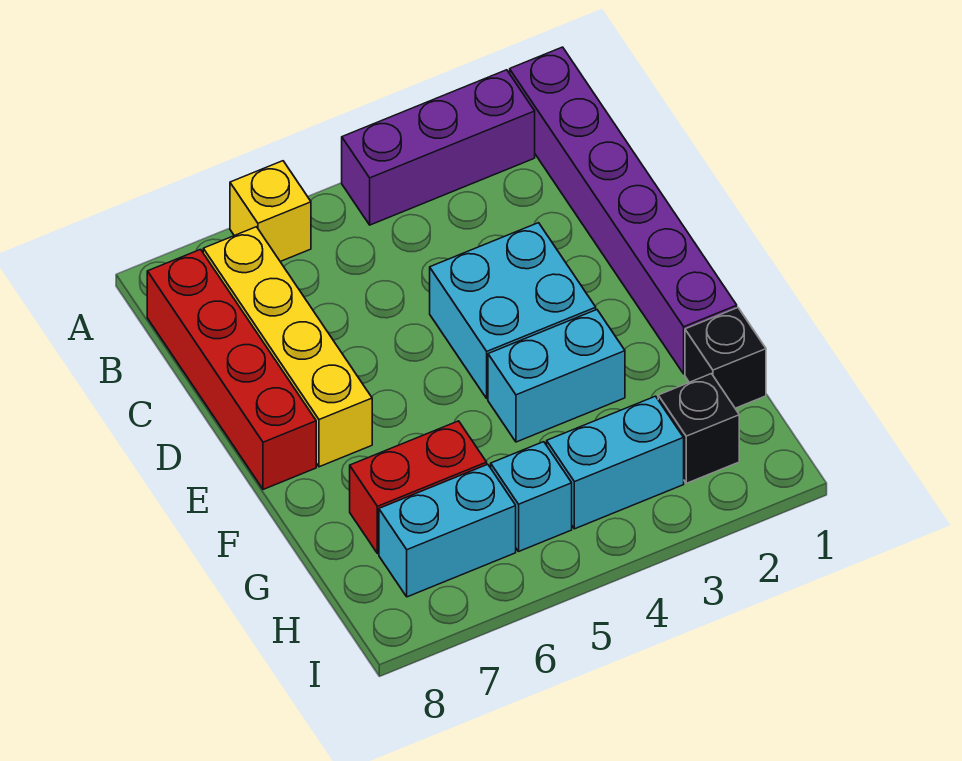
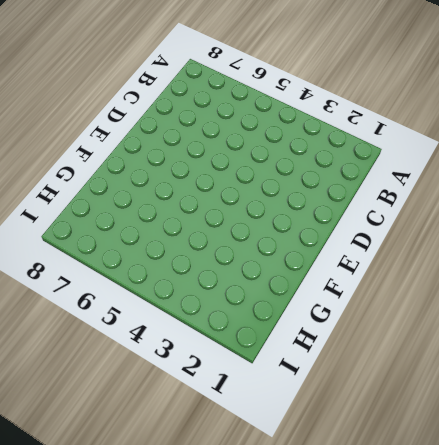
none -> purple brick A1:F1 level 1
none -> purple brick A2:A4 level 1
none -> yellow brick A6 level 1

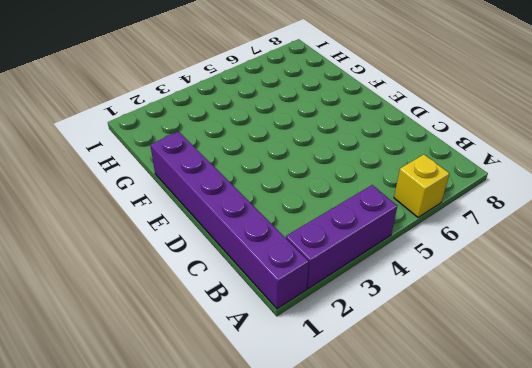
none -> yellow brick B7:E7 level 1
none -> red brick B8:E8 level 1
none -> cyan brick D3:E4 level 1

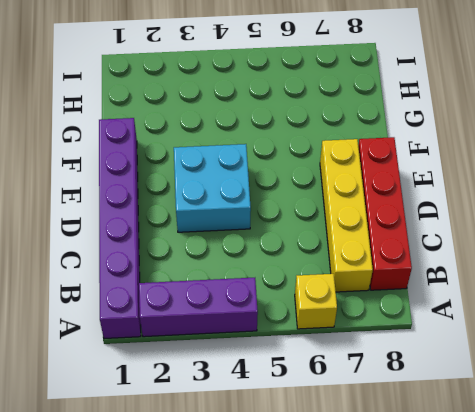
none -> cyan brick F3:F4 level 1
none -> black brick G1 level 1
none -> red brick G6:G7 level 1

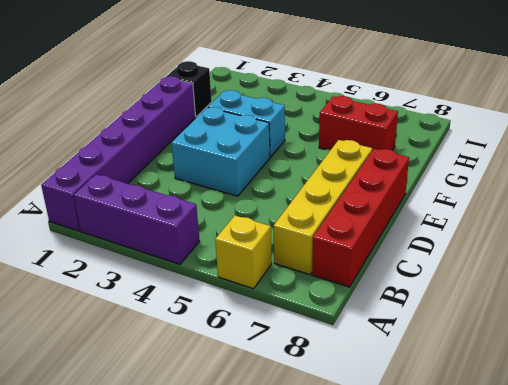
none -> black brick H2 level 1
none -> cyan brick H3:H4 level 1
none -> cyan brick H5 level 1

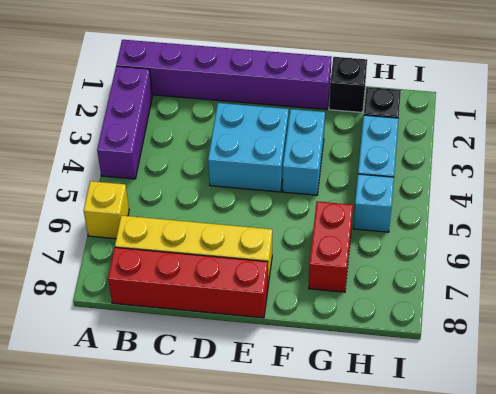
none -> cyan brick H6:H7 level 1

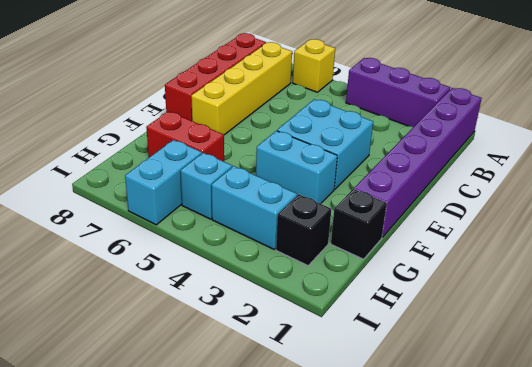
cyan brick H6:I6 level 1 -> cyan brick H6:H7 level 1

